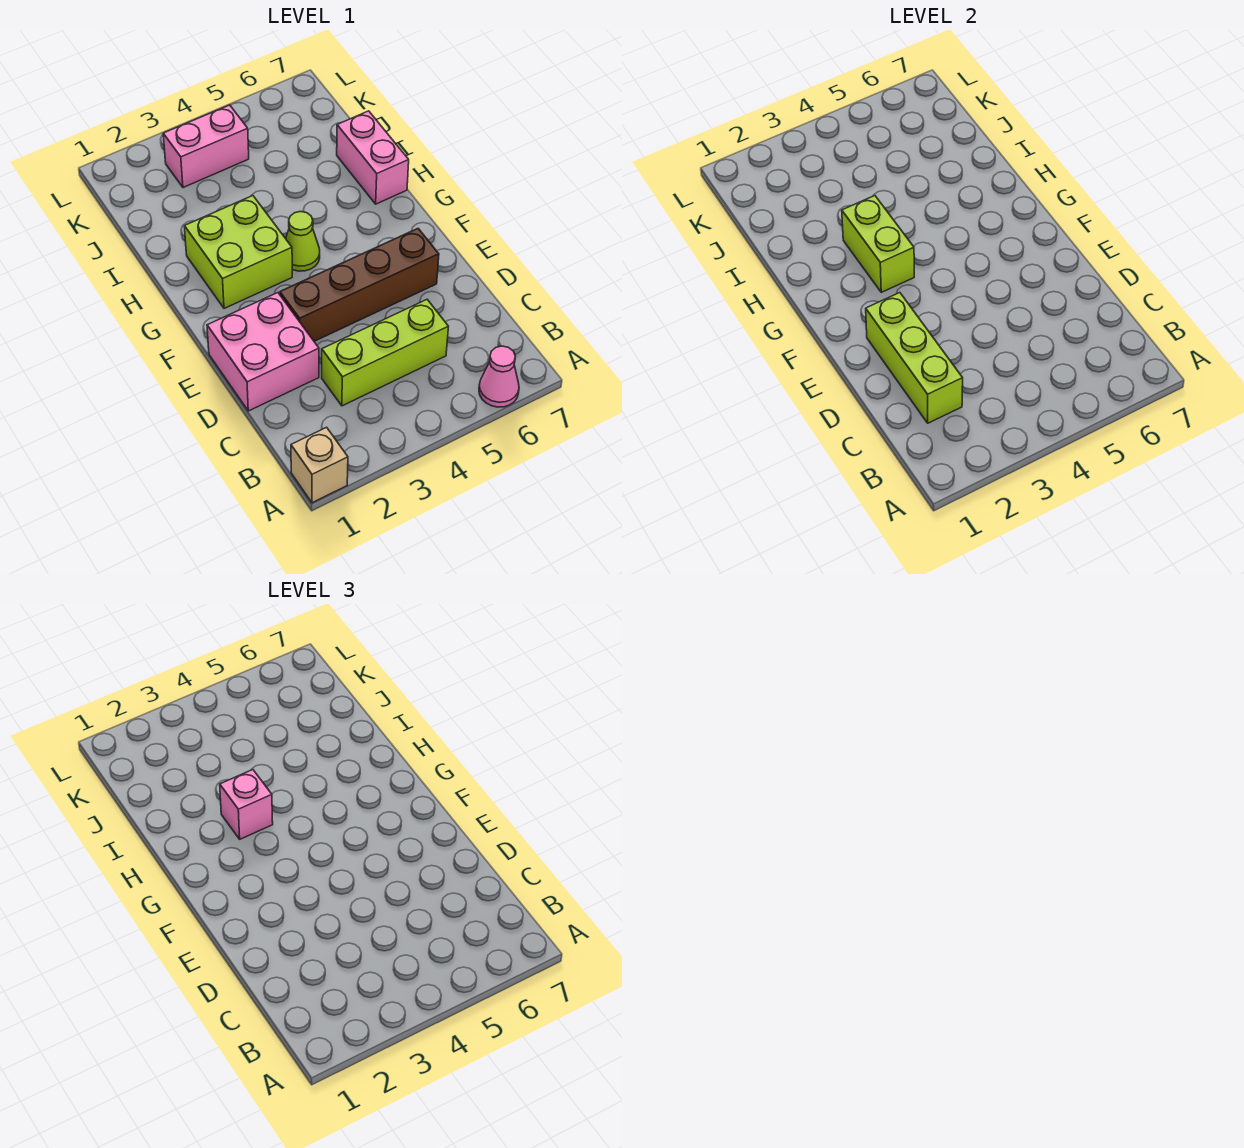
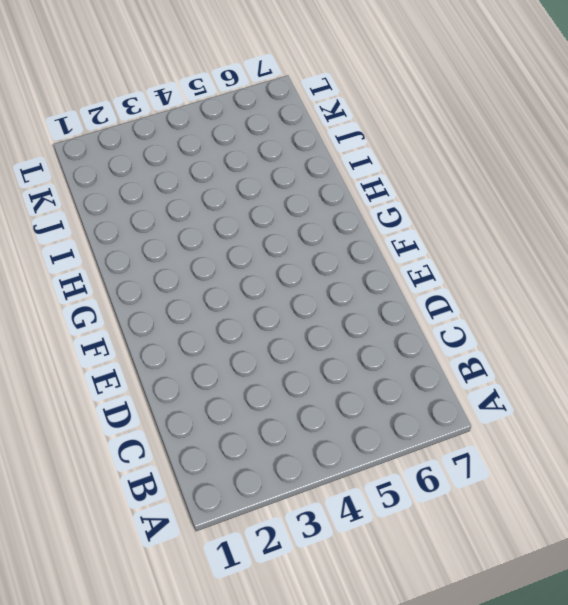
none -> tan brick A1 level 1
none -> pink cone A6 level 1
none -> lime brick C3:C5 level 1

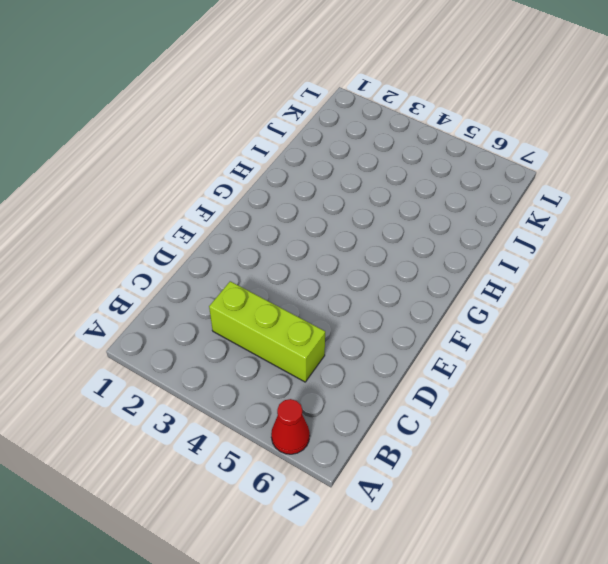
red cone A6 level 1 -> pink cone A6 level 1
none -> tan brick A1 level 1
none -> pink brick D1:E2 level 1
none -> brown brick E3:E6 level 1

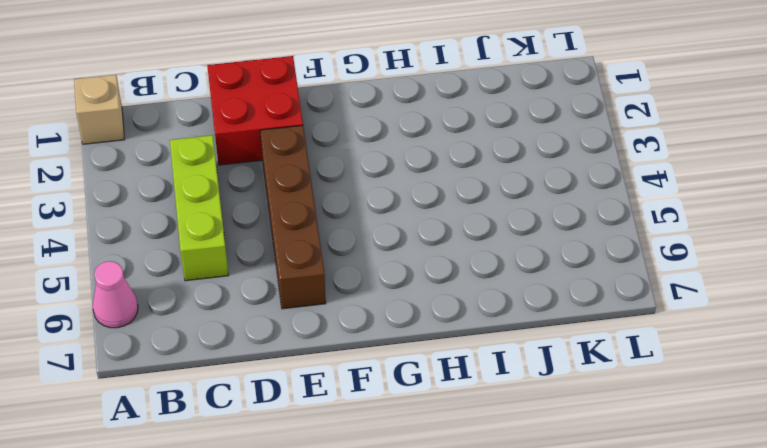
red brick D1:E2 level 1 -> pink brick D1:E2 level 1
none -> lime brick G2:H3 level 1
none -> lime cone G4 level 1
none -> pink brick H7:I7 level 1

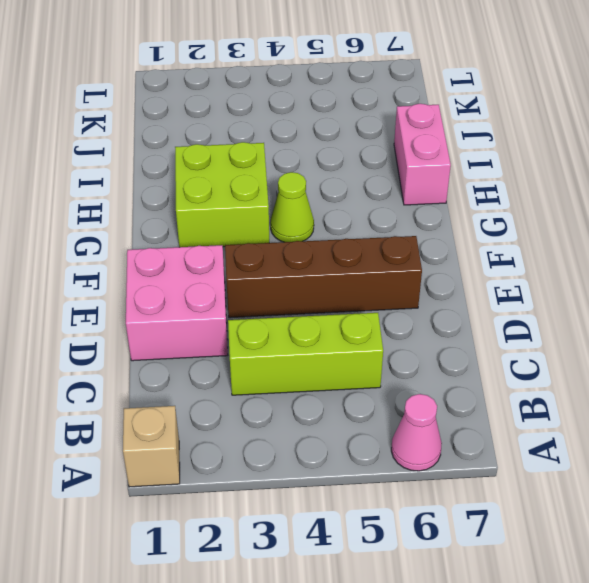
none -> pink brick K3:K4 level 1
none -> lime brick C2:E2 level 2
none -> lime brick G3:H3 level 2

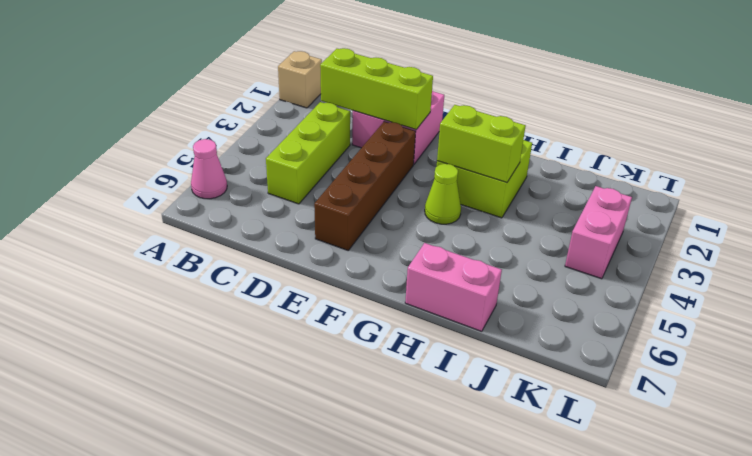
none -> pink brick H3 level 3

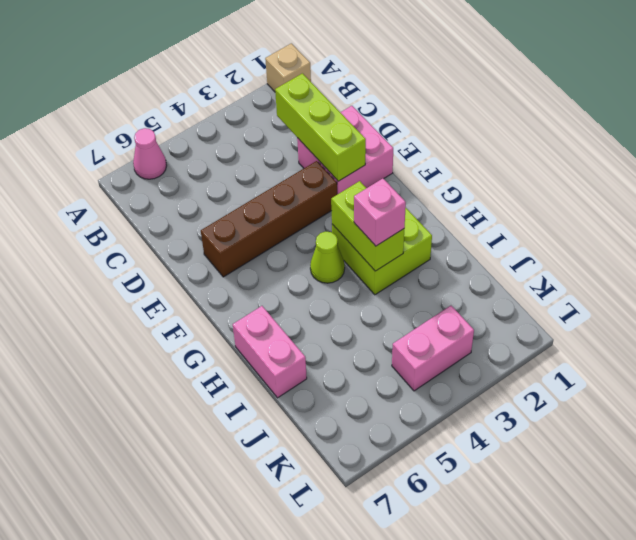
none -> lime brick C3:C5 level 1

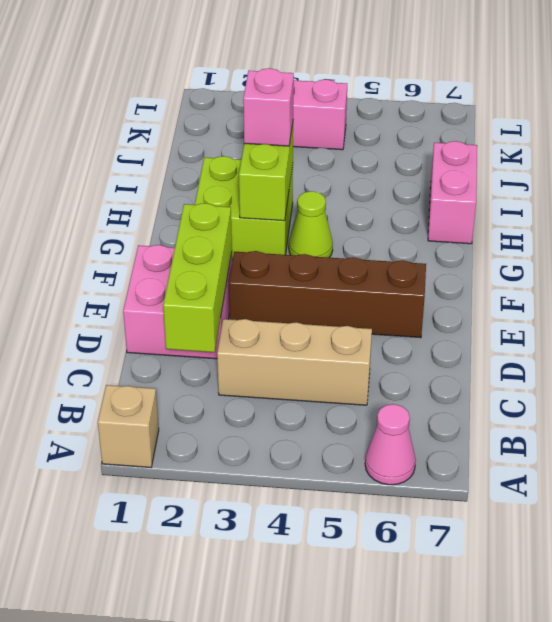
tan brick C3:C5 level 1 -> lime brick C3:C5 level 1

